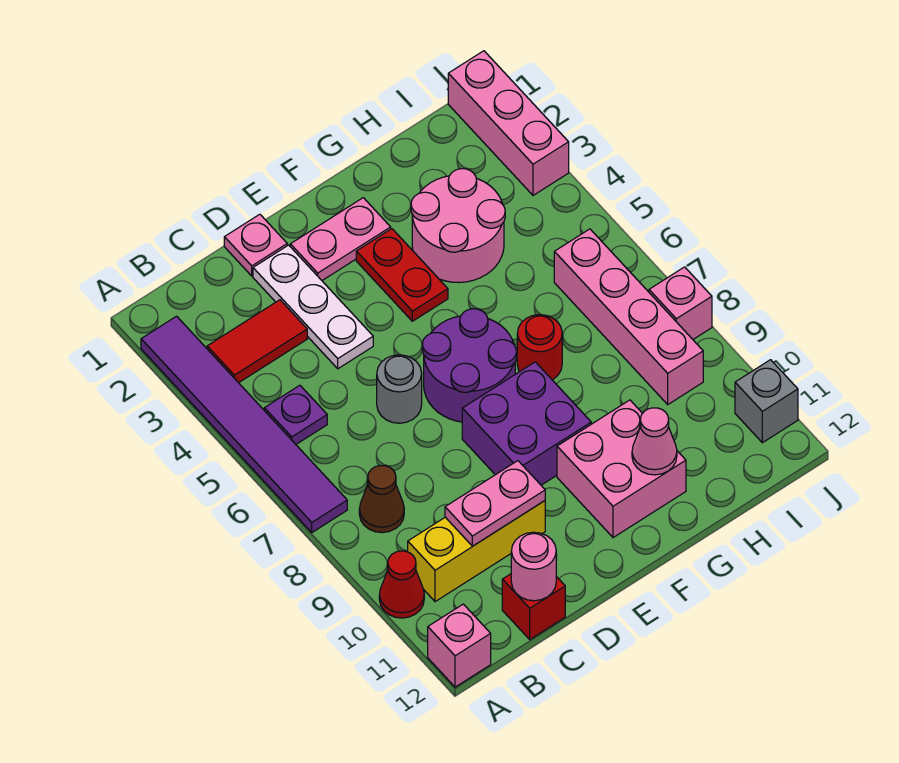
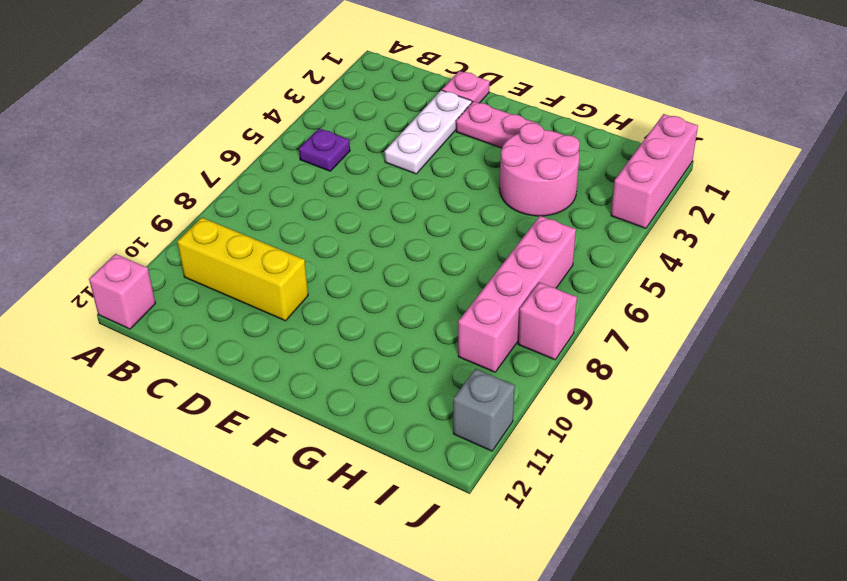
none -> purple tile A2:A7 level 1
none -> red cone A10 level 1
none -> red tile B3:C3 level 1

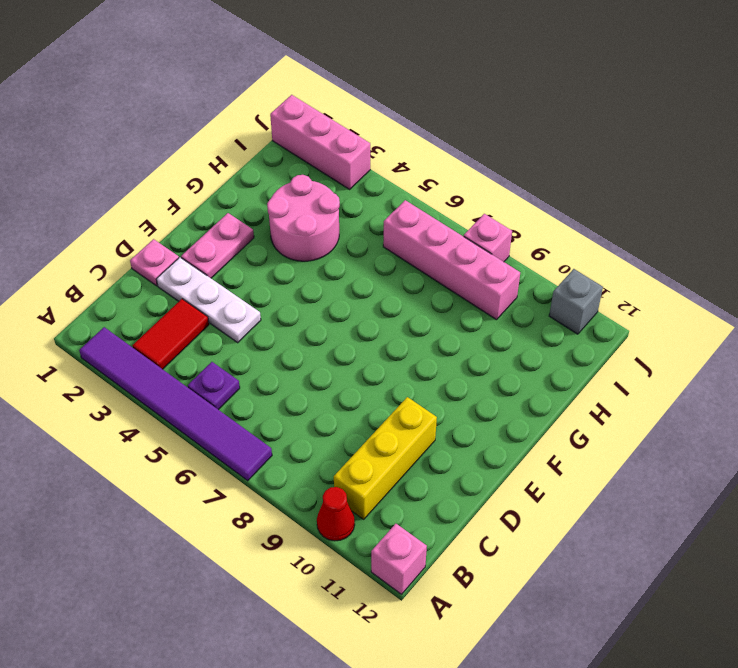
none -> brown cone B8 level 1
none -> red brick C12 level 1
none -> grey round brick D6 level 1

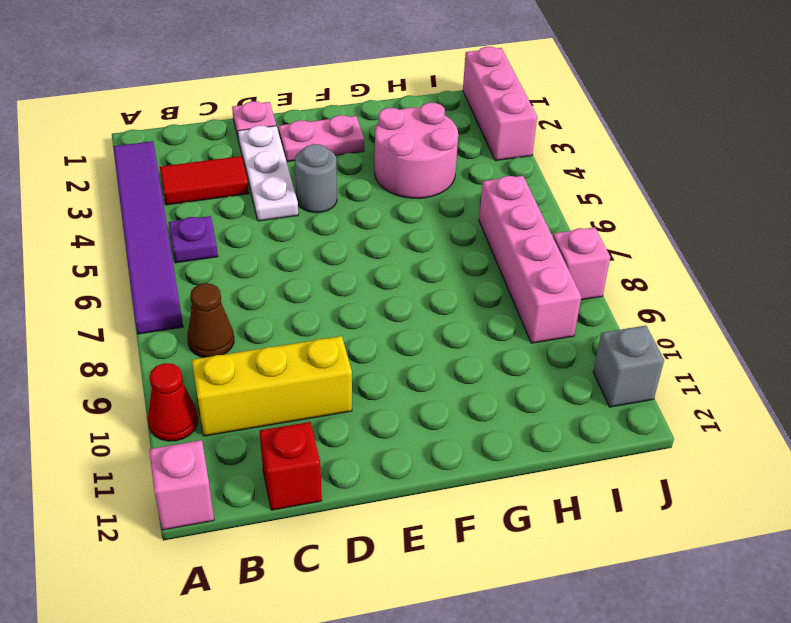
grey round brick E4 level 1 -> grey round brick D6 level 1
none -> purple round brick E6:F7 level 1
none -> purple brick E8:F9 level 1
none -> red plate F3:F4 level 1

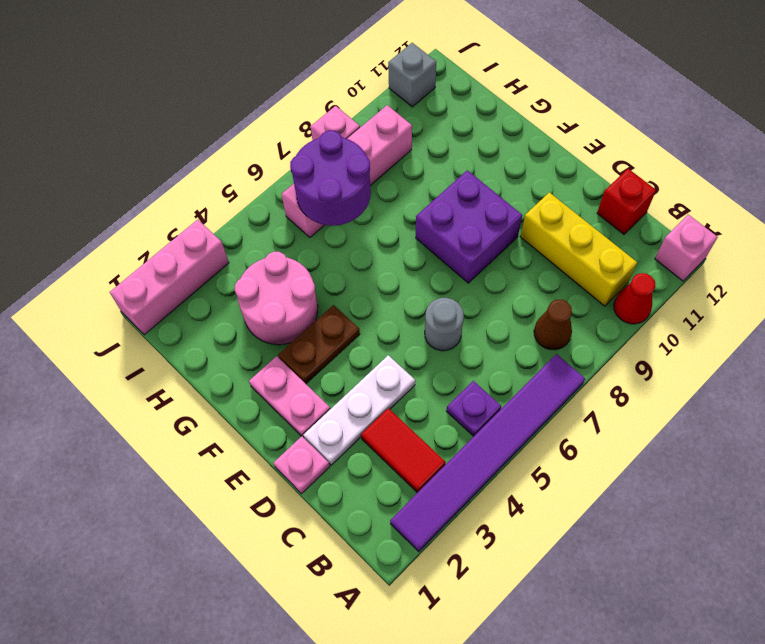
brown plate F3:F4 level 1 -> red plate F3:F4 level 1
purple round brick H6:I7 level 2 -> purple round brick E6:F7 level 1
none -> pink brick F10:G11 level 1
none -> red round brick G7 level 1
none -> pink plate C10:D10 level 2

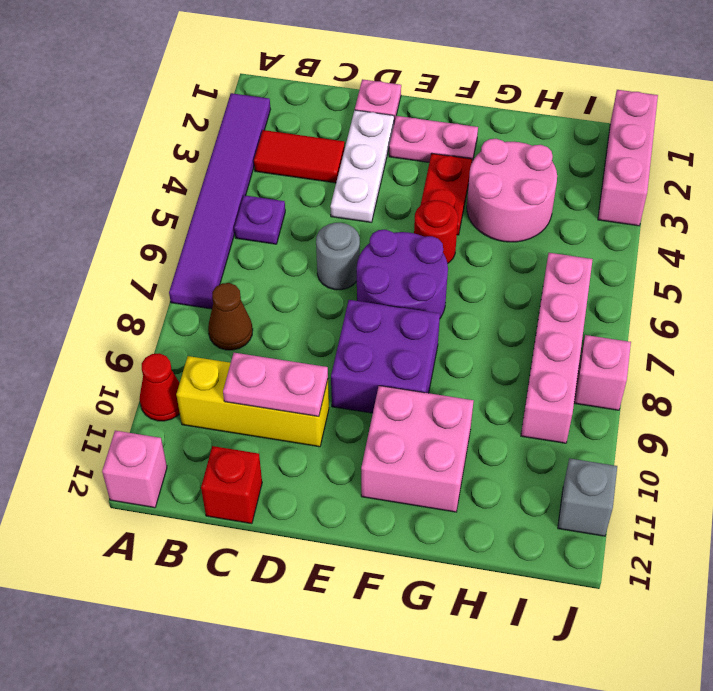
red round brick F5 level 1 -> red round brick G7 level 1
none -> pink round brick C12 level 2
none -> pink cone G11 level 2

